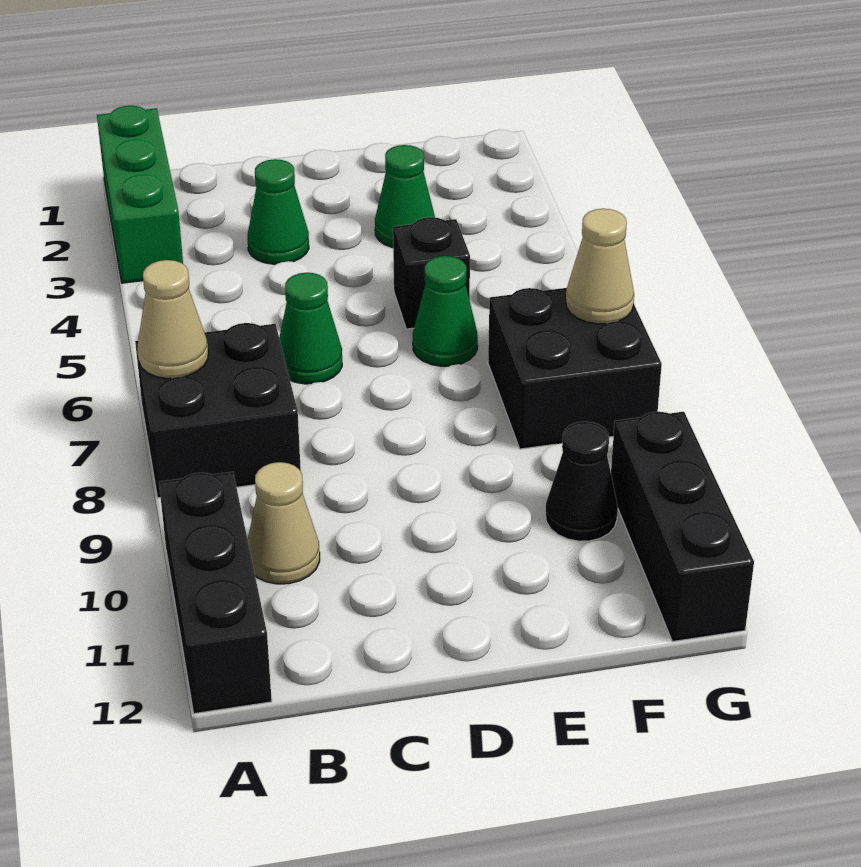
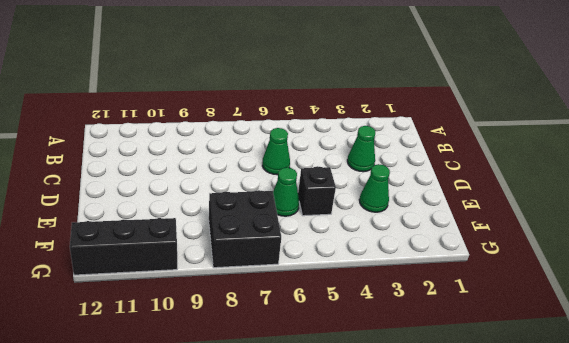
none -> green brick A1:A3 level 1
none -> black brick A7:B8 level 1
none -> black brick A10:A12 level 1

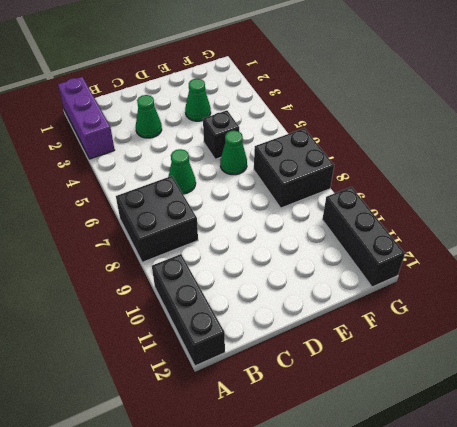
purple brick A1:A3 level 1 -> green brick A1:A3 level 1
none -> tan cone B10 level 1
none -> black cone F10 level 1
none -> tan cone A7 level 2

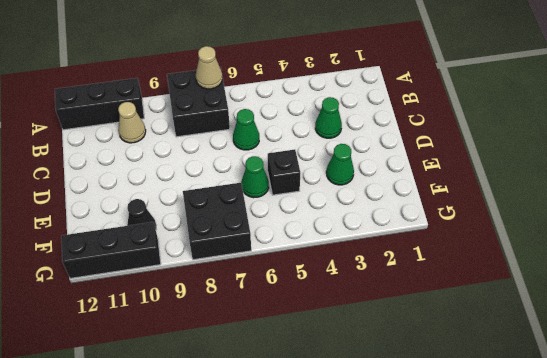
none -> green brick A1:A3 level 1
none -> tan cone G7 level 2

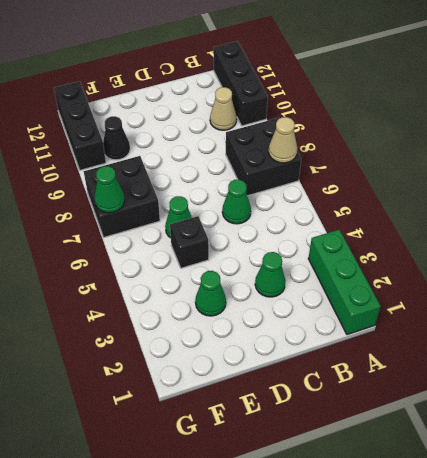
green cone G7 level 2 -> tan cone G7 level 2

